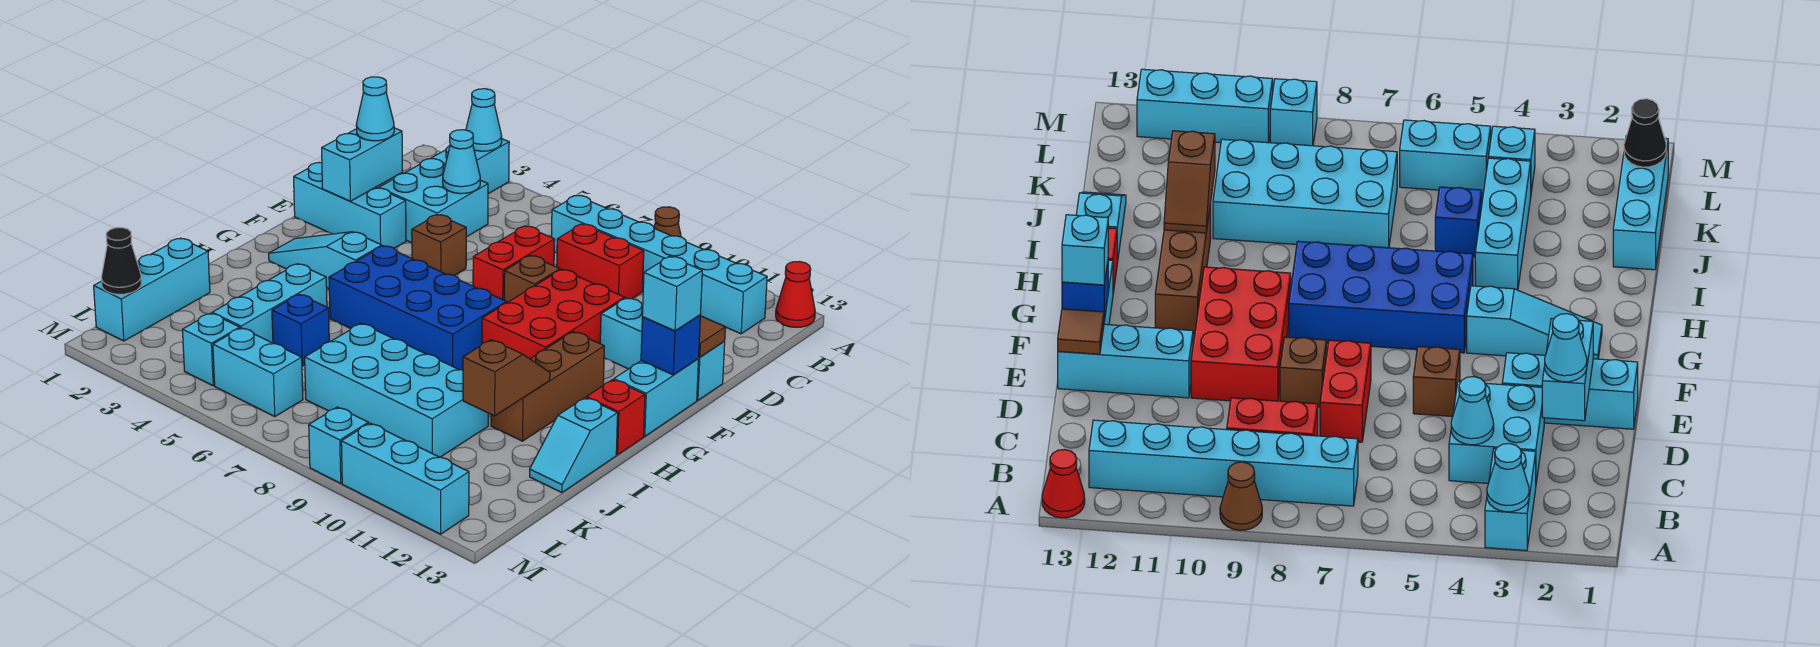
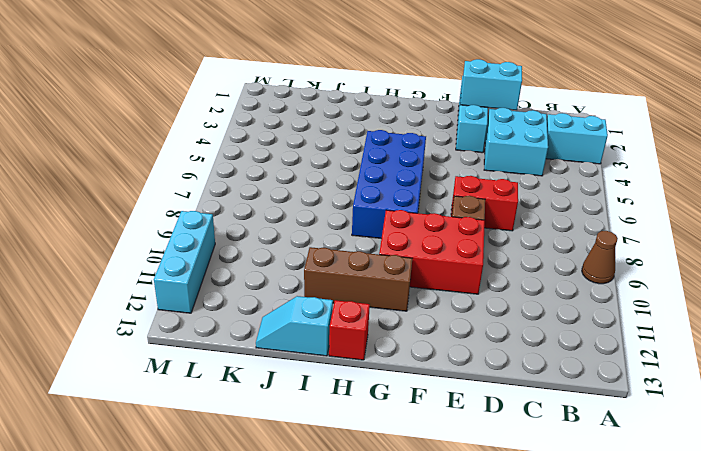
none -> red cone A13 level 1
none -> cyan brick B7:B12 level 1
none -> red brick C8:C9 level 1
none -> brown brick E5 level 1

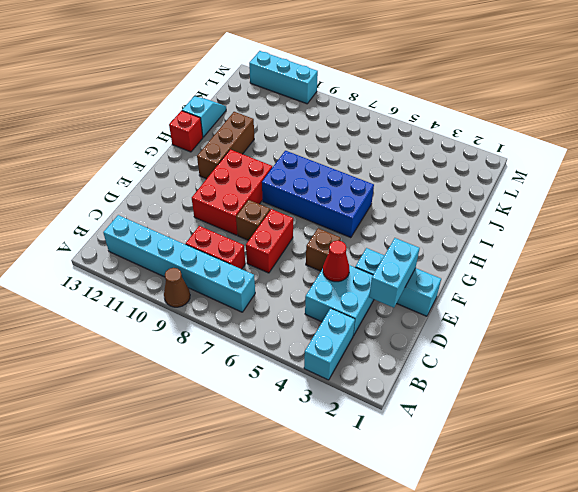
red cone D4 level 2 -> red cone A13 level 1
none -> cyan brick E11:E13 level 1
none -> cyan brick F13:G13 level 1
none -> cyan slope G2:G4 level 1 top 4
none -> cyan brick I4:K4 level 1

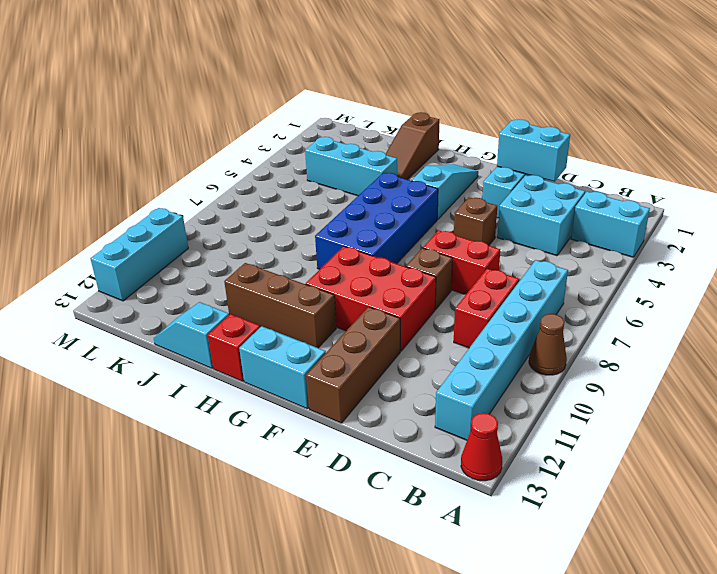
brown brick E11:E13 level 1 -> cyan brick E11:E13 level 1
brown slope I1:I3 level 1 top 1 -> none
none -> cyan brick J1:L1 level 1
none -> blue brick J5 level 1
none -> cyan brick J7:K10 level 1
none -> cyan brick L4 level 1

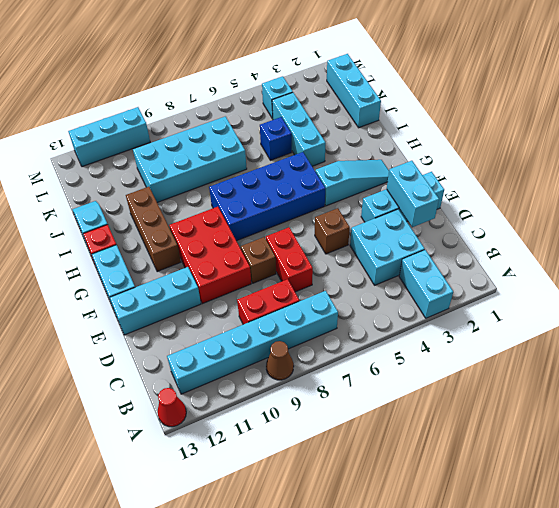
none -> cyan brick L5:L6 level 1
none -> cyan brick M9 level 1
none -> cyan cone A3 level 2
none -> cyan cone C4 level 2

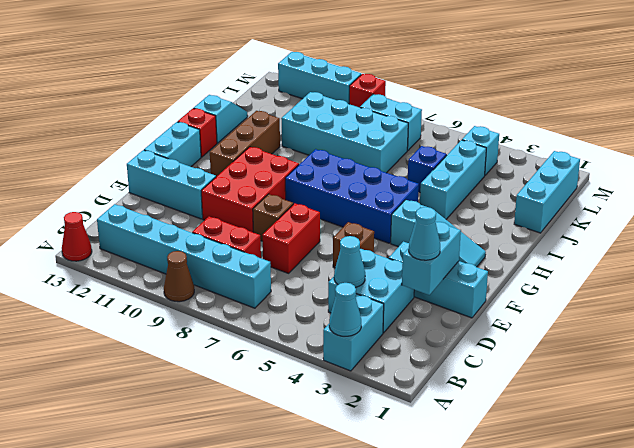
cyan brick L7:L8 level 1 -> cyan brick L5:L6 level 1
red brick M9 level 1 -> cyan brick M9 level 1
none -> brown tile E13 level 2
none -> blue brick F13 level 2
none -> brown slope I11:J11 level 2 top J
none -> black cone L1 level 2

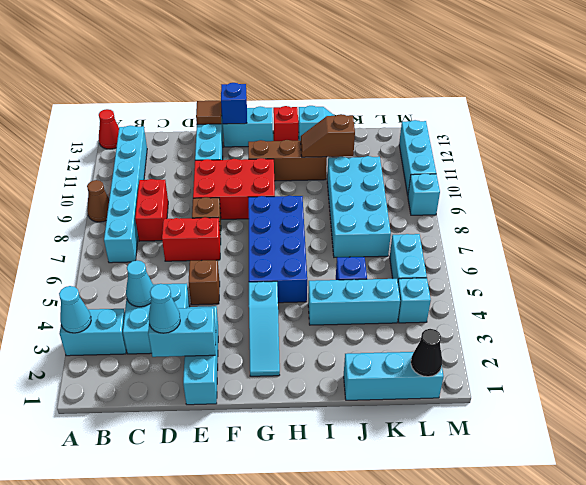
none -> cyan brick F13 level 3

